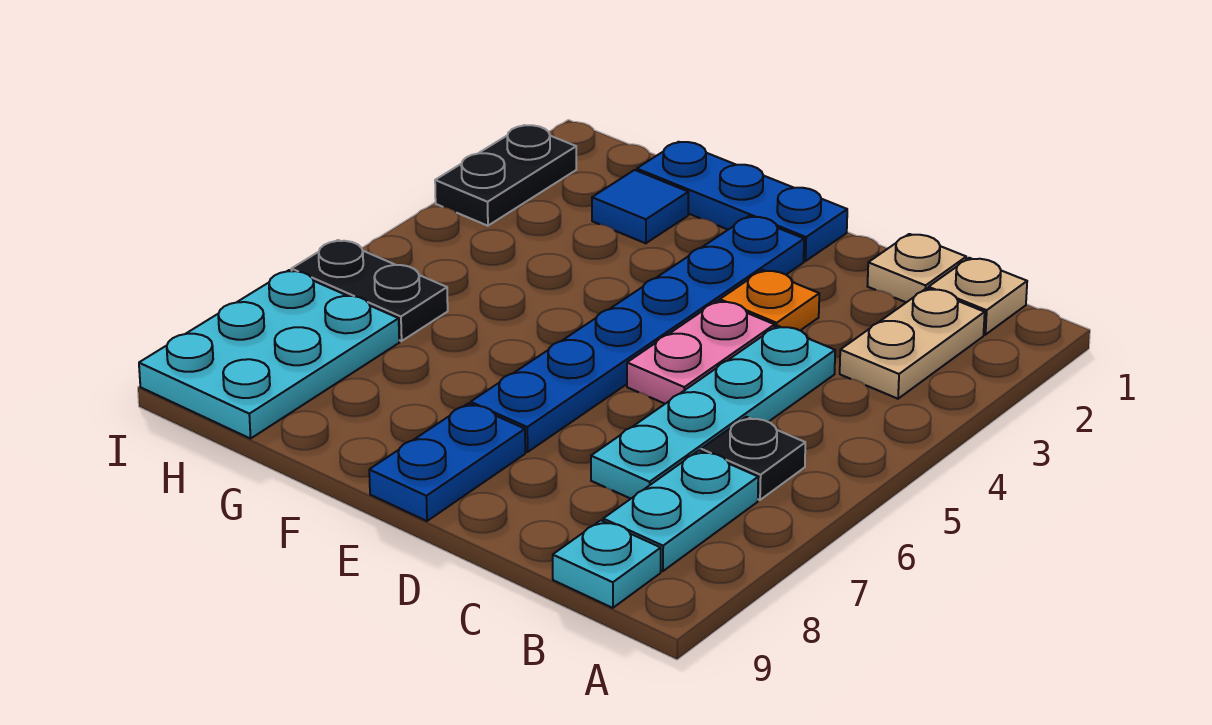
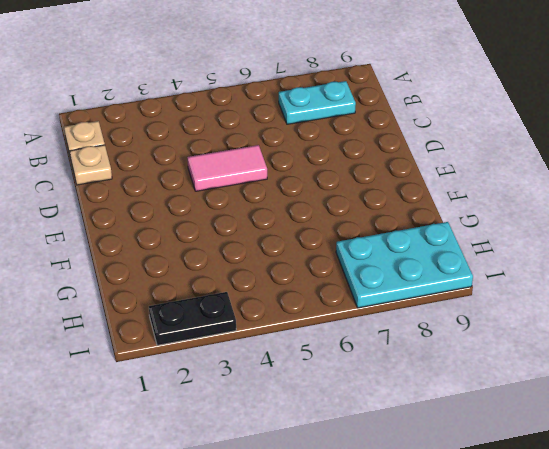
pink tile D4:D5 level 1 -> pink plate D4:D5 level 1
none -> tan plate B2:B3 level 1
none -> black plate B6 level 1
none -> cyan plate B9 level 1

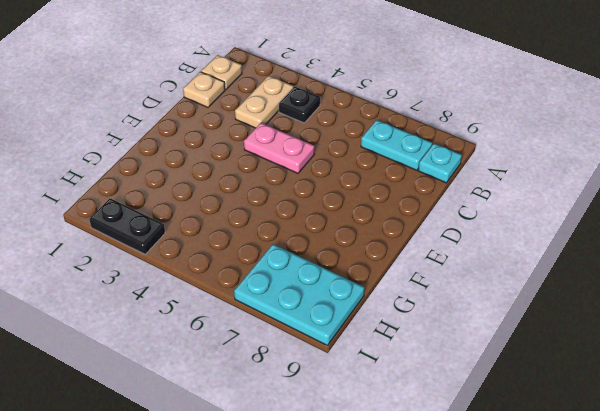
tan plate B3:C3 level 1 -> tan plate B2:B3 level 1
black plate B4 level 1 -> black plate B6 level 1
none -> cyan plate C4:C7 level 1
none -> orange plate D3 level 1
none -> blue plate E1:G1 level 1

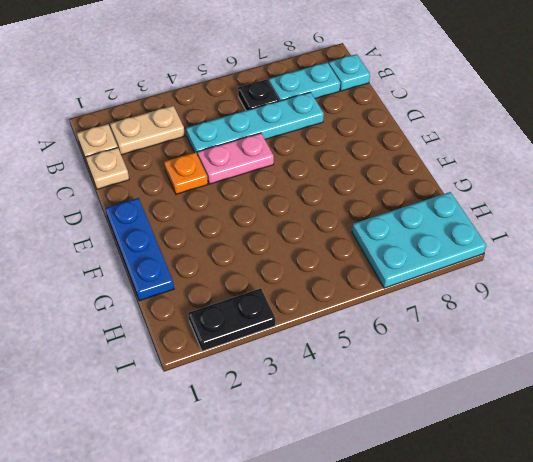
none -> blue plate E2:E7 level 1
none -> blue plate E8:E9 level 1
none -> blue tile G2 level 1

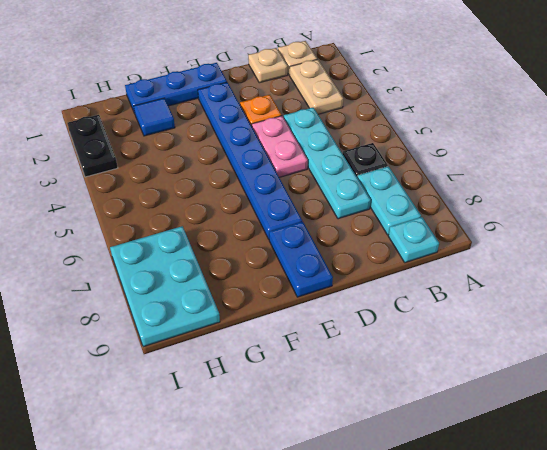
none -> black plate H6:I6 level 1

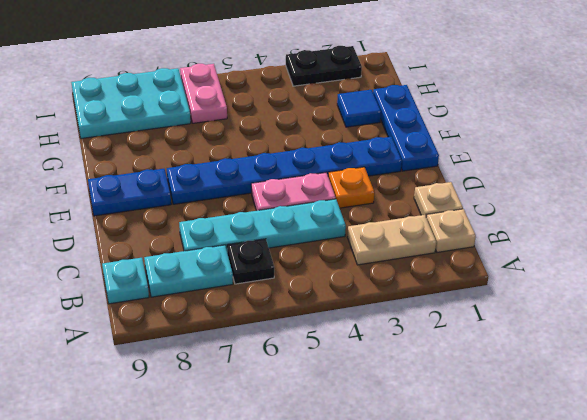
pink plate H6:I6 level 1 -> black plate H6:I6 level 1

